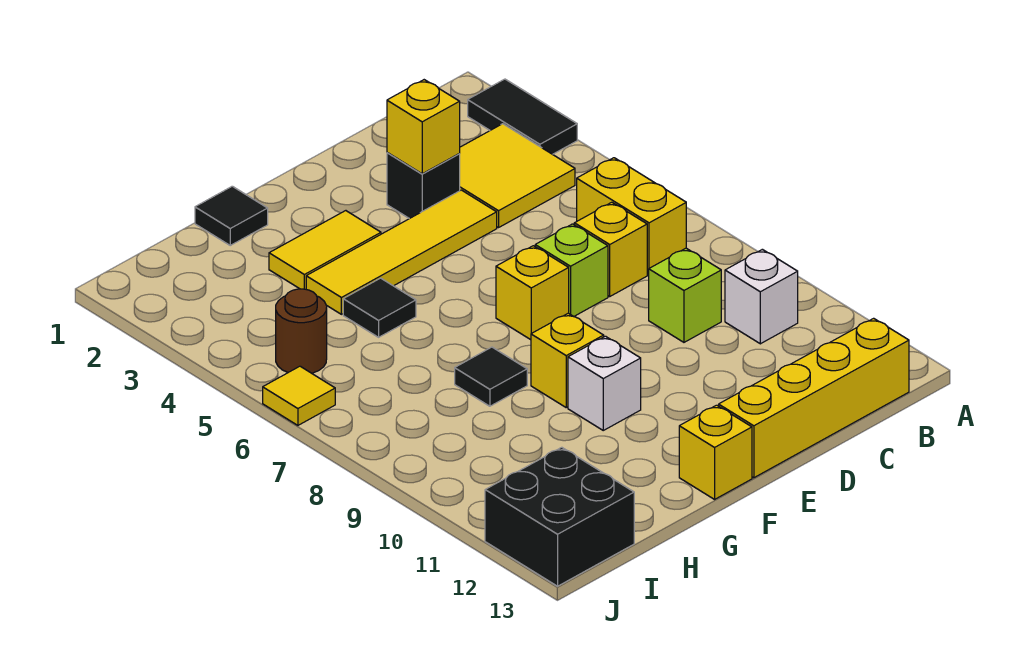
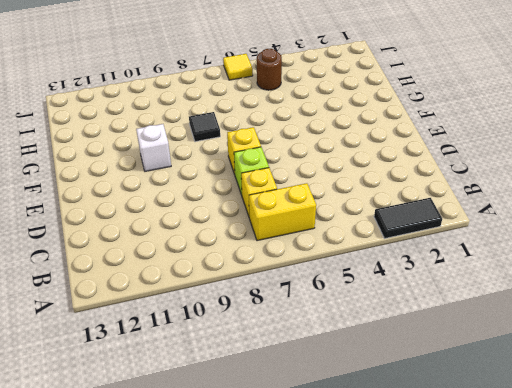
none -> yellow tile B3:C4 level 1
none -> white brick B10 level 1
none -> yellow brick B13:E13 level 1

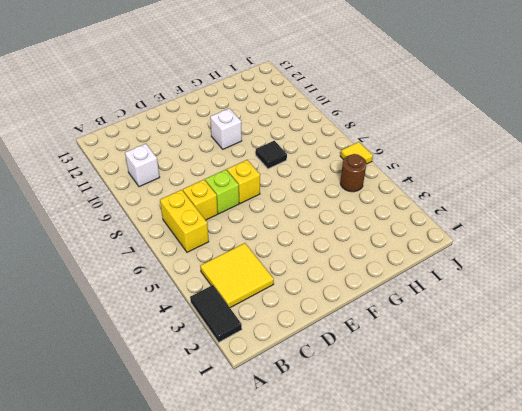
none -> yellow brick B13:E13 level 1
none -> lime brick C9 level 1
none -> black brick D3 level 1

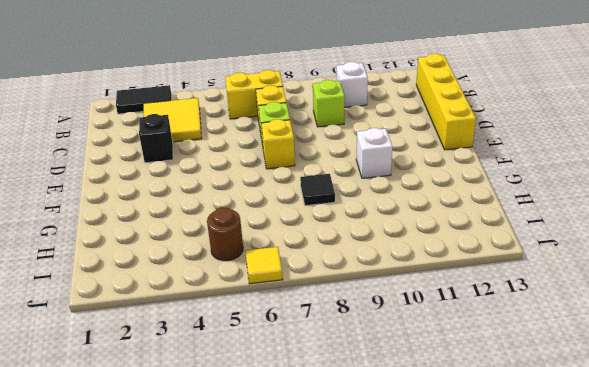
none -> yellow tile D4:G4 level 1
none -> yellow tile F3:G3 level 1
none -> yellow brick F9 level 1

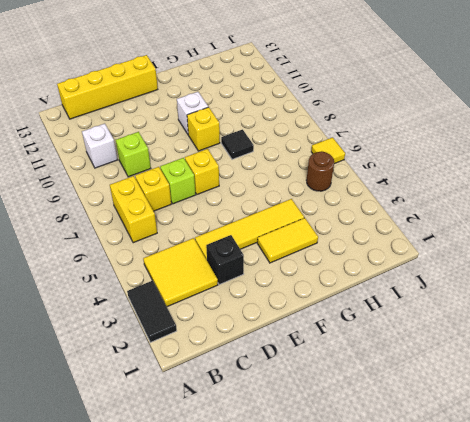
none -> yellow brick F13 level 1
none -> black tile G1 level 1
none -> black tile G5 level 1

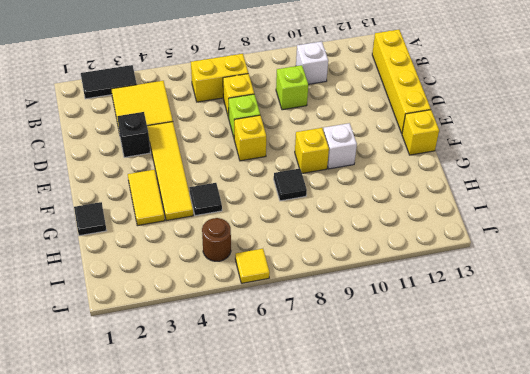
none -> black brick I12:J13 level 1
none -> yellow brick D3 level 2

